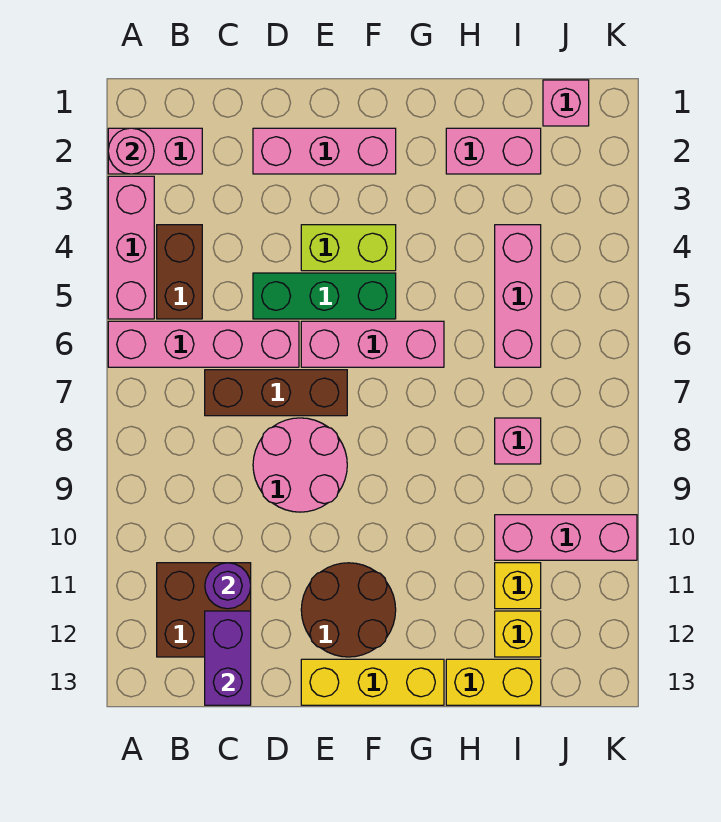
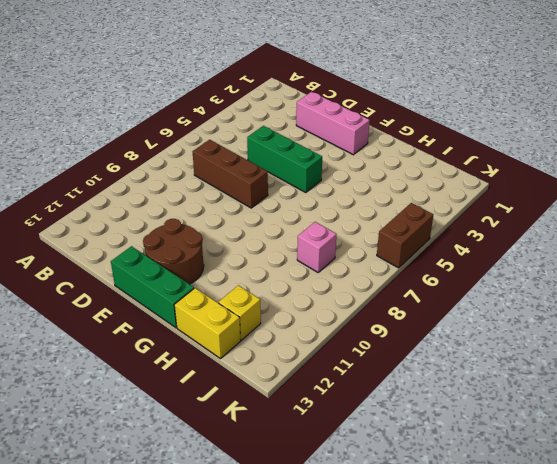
green brick E13:G13 level 1 -> yellow brick E13:G13 level 1
brown brick K5:K6 level 1 -> brown brick B4:B5 level 1
none -> pink brick A2:B2 level 1
none -> pink brick A3:A5 level 1
none -> pink brick A6:D6 level 1

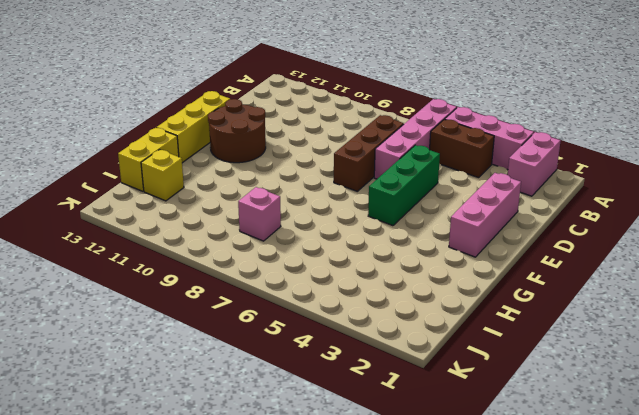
none -> brown brick B11:C12 level 1
none -> pink round brick D8:E9 level 1
none -> lime brick E4:F4 level 1

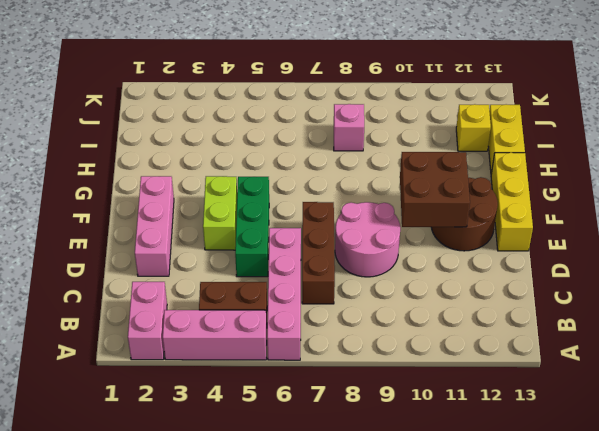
brown brick E10:F11 level 2 -> brown brick B11:C12 level 1
none -> pink brick E6:G6 level 1
none -> pink brick H2:I2 level 1
none -> pink brick I4:I6 level 1

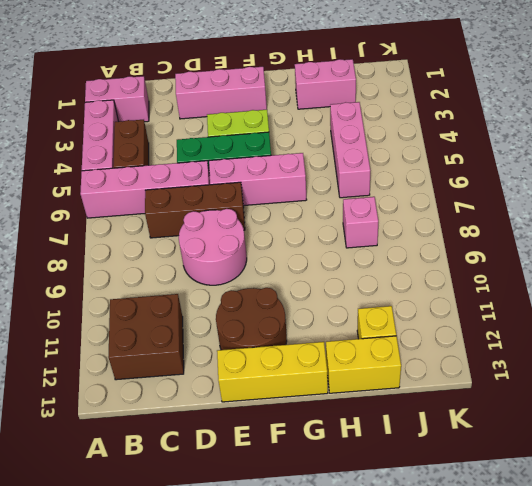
none -> pink brick I10:K10 level 1
none -> yellow brick I11 level 1
none -> pink brick J1 level 1

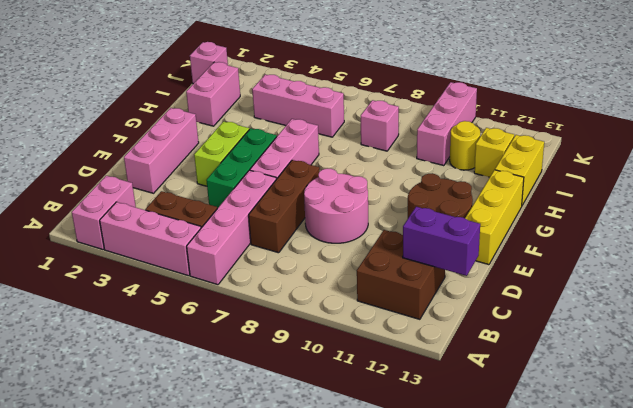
yellow round brick I11 level 1 -> yellow brick I11 level 1
none -> pink round brick A2 level 2
none -> purple round brick C11 level 2

